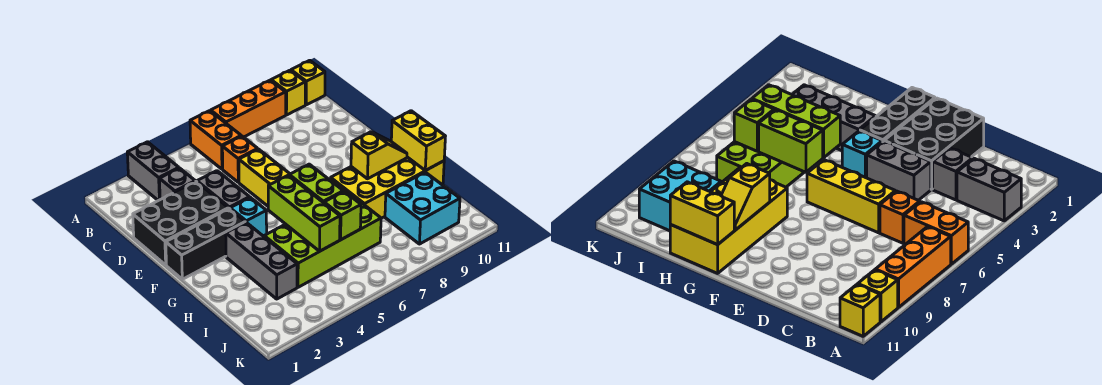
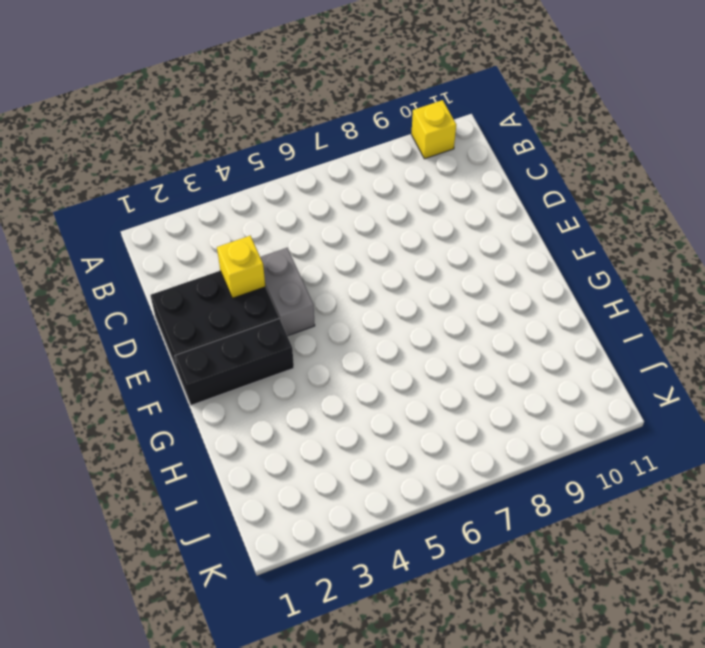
yellow brick D3 level 2 -> yellow brick A11 level 1
none -> grey brick A3:B3 level 1
none -> orange brick A6:B6 level 1
none -> orange brick A7:A9 level 1

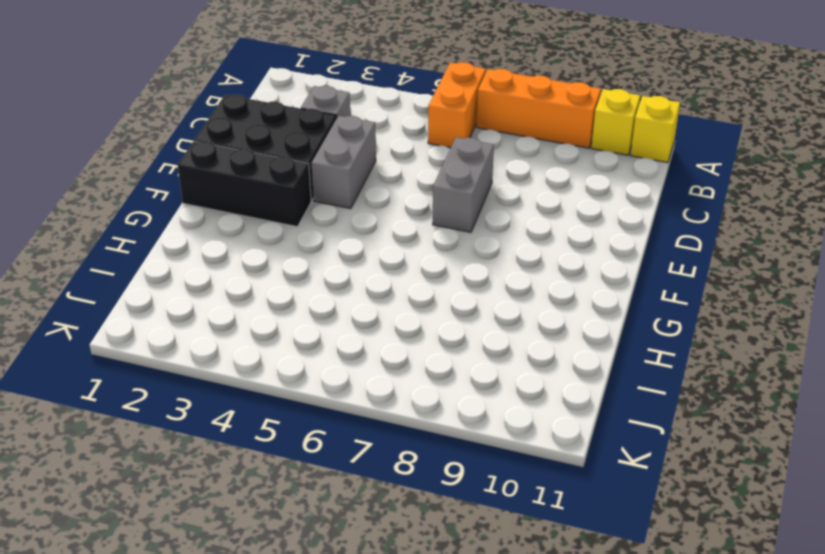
grey brick D7:E7 level 1 -> grey brick A3:B3 level 1
none -> orange brick C6 level 1
none -> yellow brick D6:F6 level 1
none -> cyan brick F4 level 1

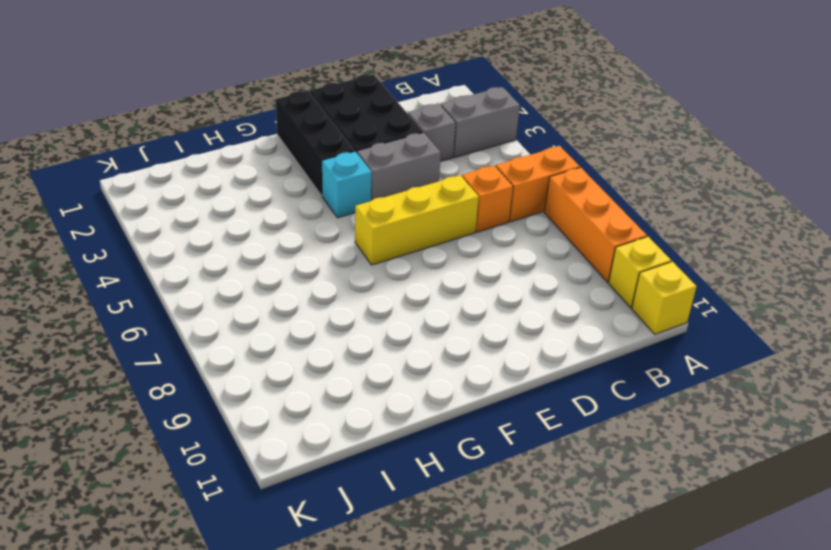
none -> grey brick G3:I3 level 1
none -> yellow brick G8:H11 level 1
none -> lime brick H4:I7 level 1

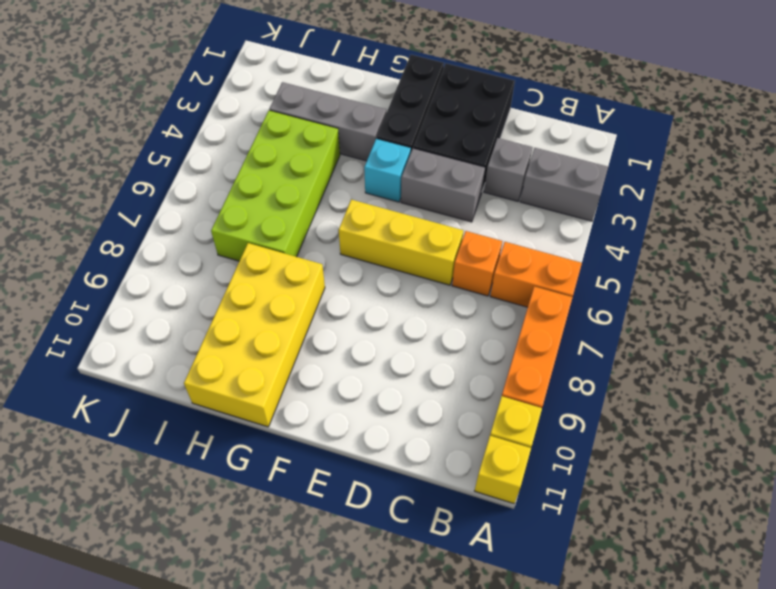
none -> cyan brick I9:J10 level 1
none -> lime brick G5:I5 level 2
none -> lime brick G6:H6 level 2

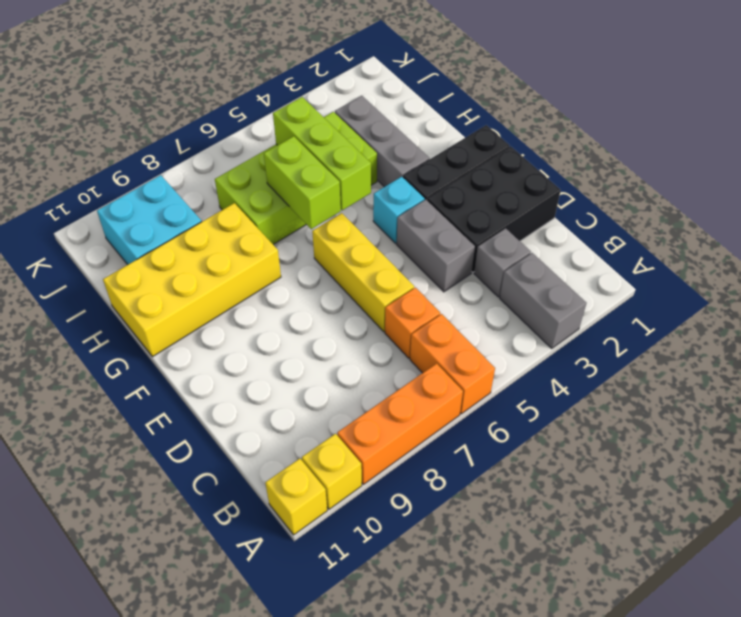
none -> yellow slope G9:G10 level 2 top 9
none -> yellow brick G11:H11 level 2
none -> lime brick I6 level 2

